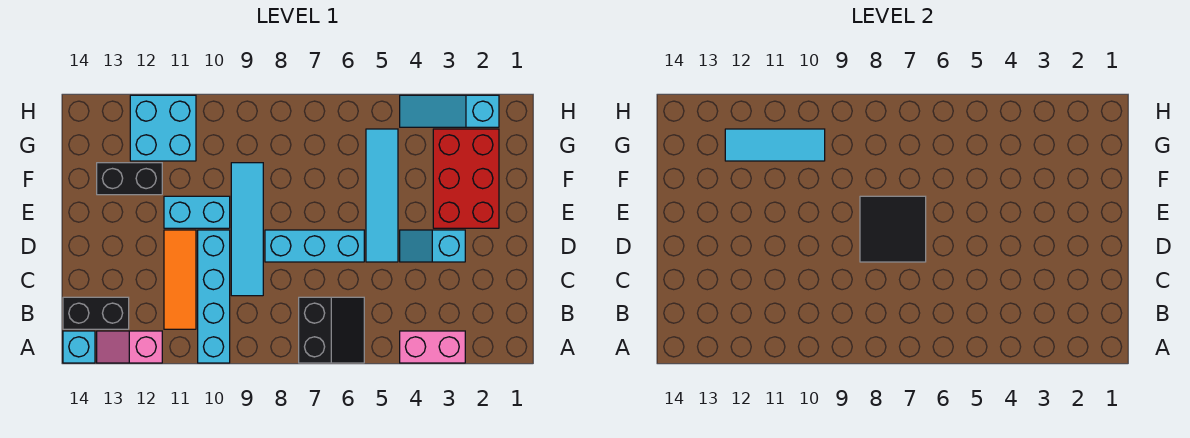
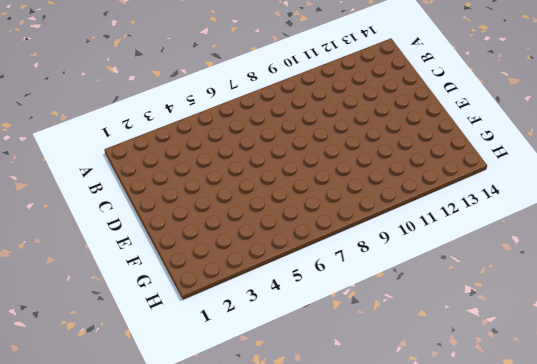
none -> pink brick A3:A4 level 1
none -> black slope A6:B7 level 1 top 7
none -> cyan brick A10:D10 level 1

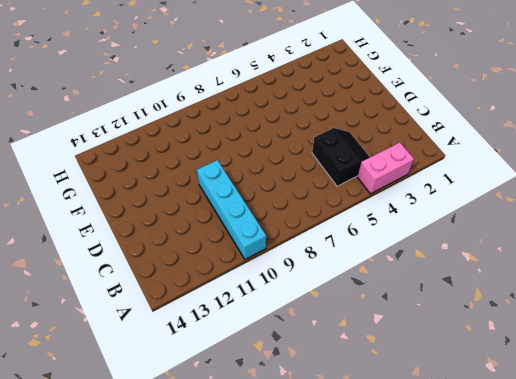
black slope B4:C5 level 1 top 5 -> black slope A6:B7 level 1 top 7
none -> pink slope A12:A13 level 1 top 12
none -> cyan brick A14 level 1
none -> orange tile B11:D11 level 1

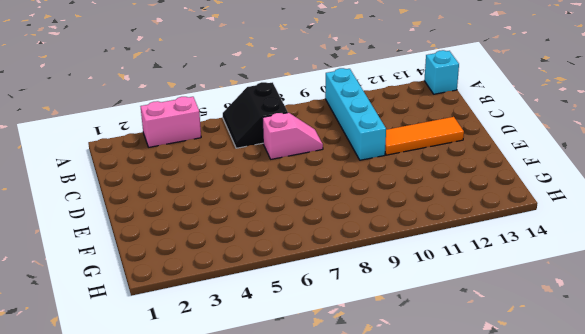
pink slope C7:C8 level 1 top 7 -> pink slope A12:A13 level 1 top 12
orange tile D11:D13 level 1 -> orange tile B11:D11 level 1
none -> black brick B13:B14 level 1
none -> cyan tile C9:F9 level 1
none -> cyan slope D3:D4 level 1 top 3

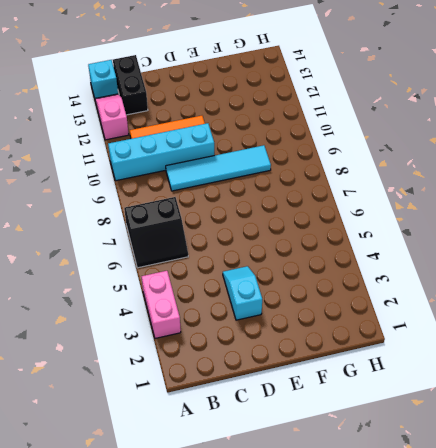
none -> cyan tile D5:G5 level 1
none -> cyan brick D6:D8 level 1
none -> red brick E2:G3 level 1

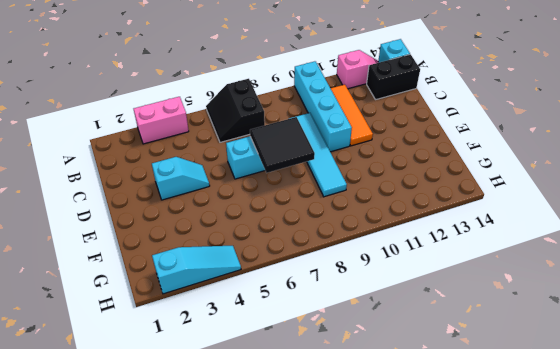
none -> cyan tile D5:G5 level 1
none -> red brick E2:G3 level 1
none -> cyan brick E10:E11 level 1

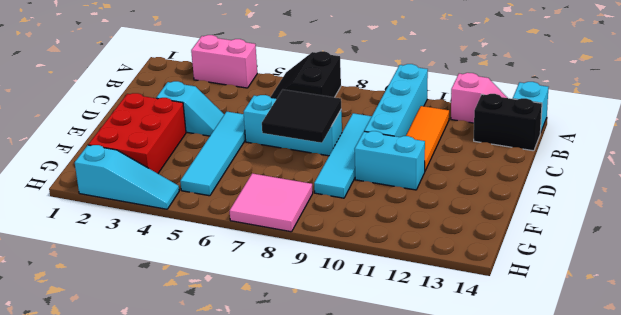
pink tile G7:H8 level 1 -> none
none -> black brick F12:F13 level 1
none -> cyan brick G11:H12 level 1
none -> cyan tile G10:G12 level 2

